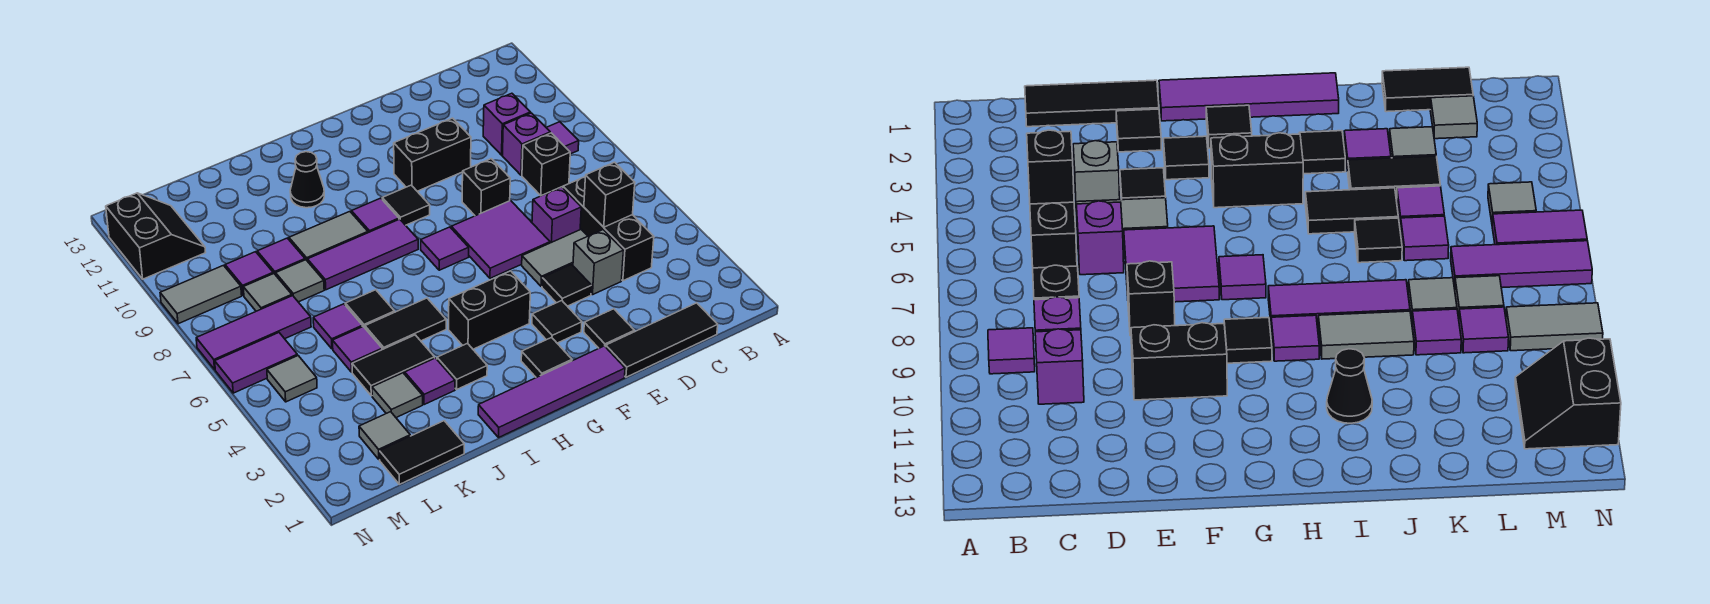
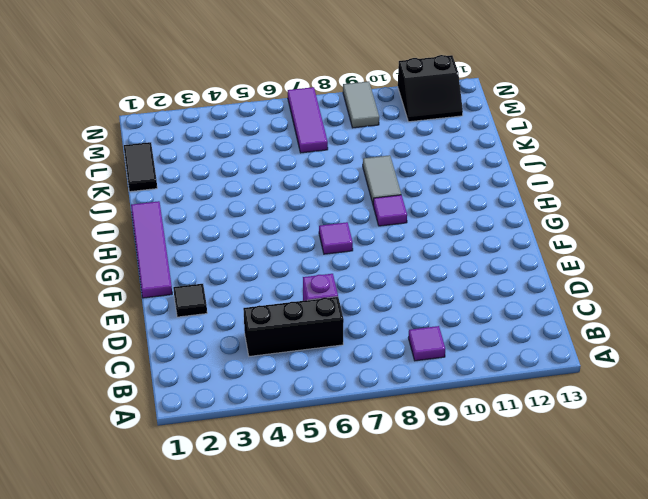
none -> black tile C1:E1 level 1
none -> black brick C8 level 1
none -> purple brick C9 level 1
none -> purple brick C10 level 1

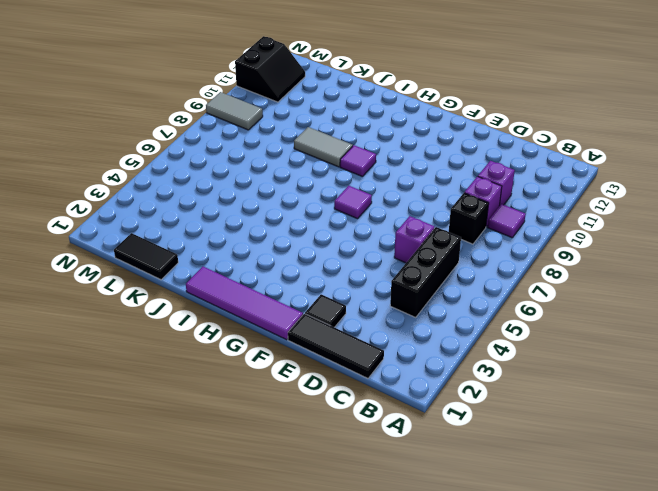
none -> grey brick D4 level 1
none -> grey tile D5:E5 level 1
none -> black tile E4 level 1
none -> purple tile E6:F7 level 1

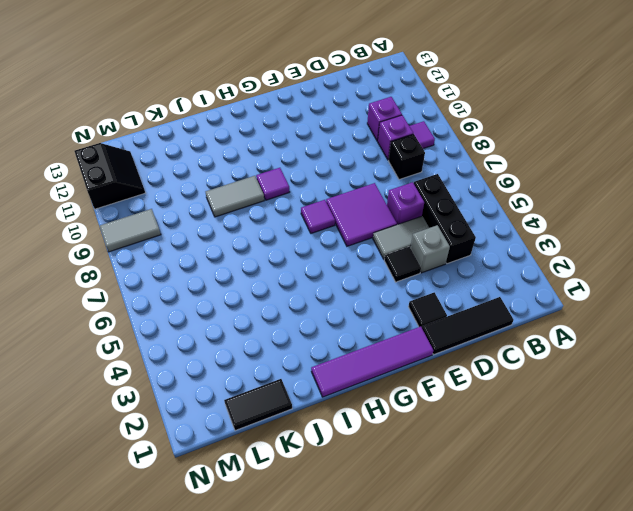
none -> black brick E8 level 1
none -> black brick E10:F10 level 1
none -> black tile F3 level 1
none -> black tile G2 level 1

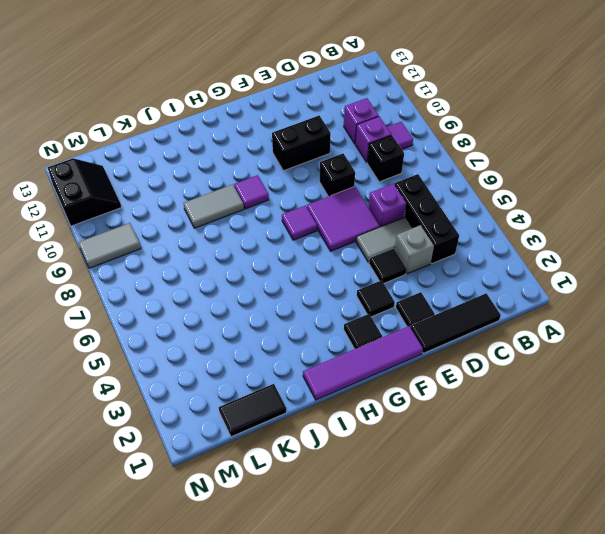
none -> black brick G4:H4 level 1
none -> black tile G9 level 1
none -> purple tile H8:J8 level 1
none -> black tile I3 level 1

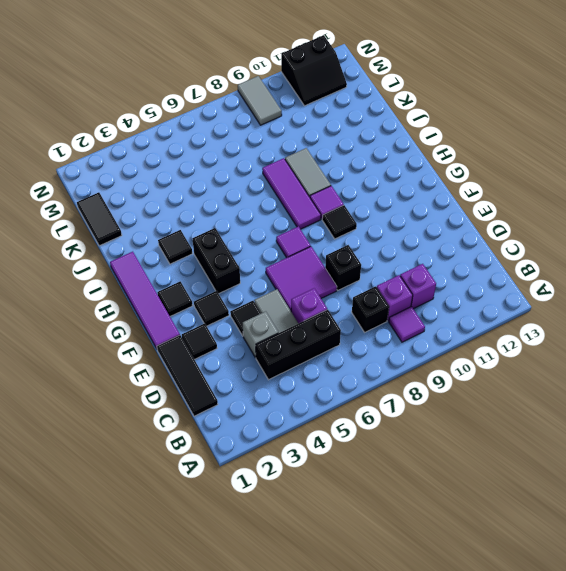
none -> black brick E10:F10 level 1
none -> black tile I5:J5 level 1
none -> black cone I11 level 1
none -> purple tile J3 level 1

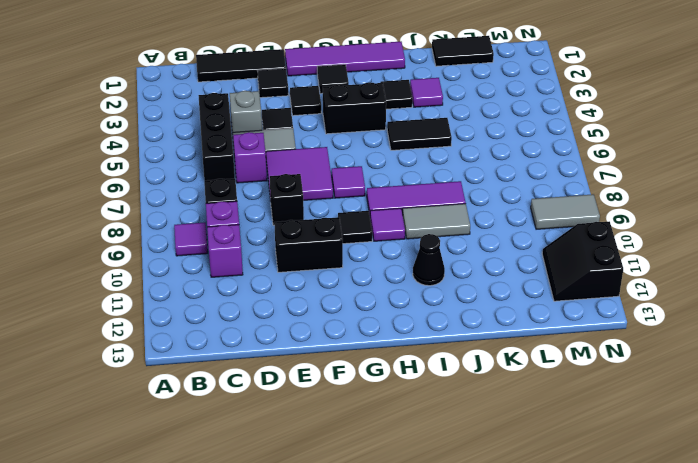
none -> black tile J4:K4 level 1
none -> black tile J6 level 1
none -> grey tile K3 level 1
none -> purple tile K5 level 1

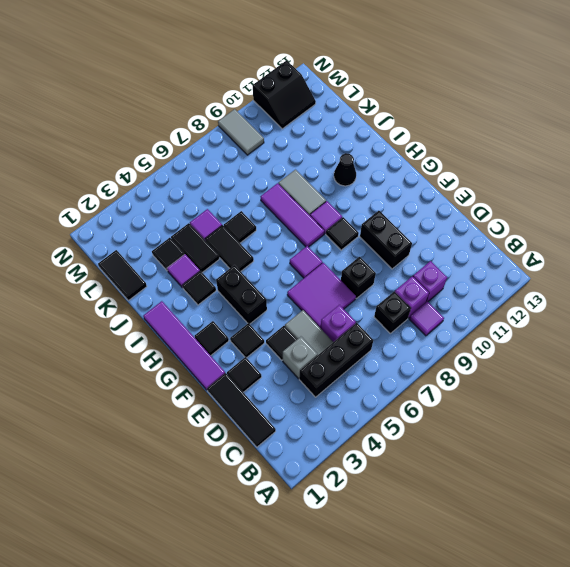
black tile K3 level 1 -> grey tile K3 level 1
none -> purple tile K6 level 1
none -> grey tile K8 level 1
none -> purple tile K9 level 1
none -> grey tile L2 level 1

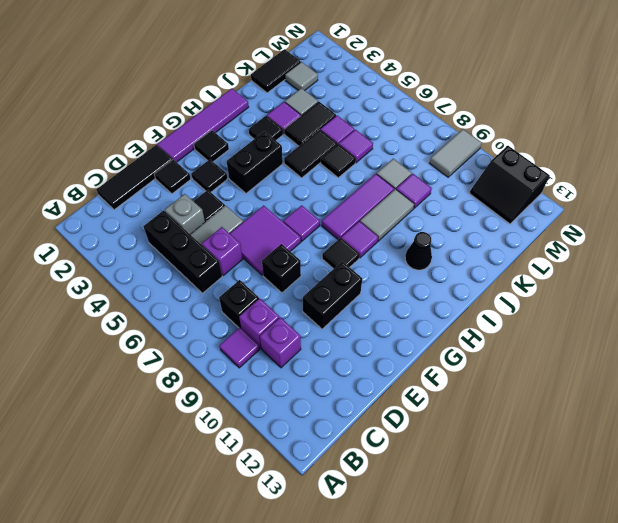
none -> purple tile L7:N7 level 1
none -> grey tile L8 level 1
none -> purple tile L9 level 1
none -> grey tile M5 level 1

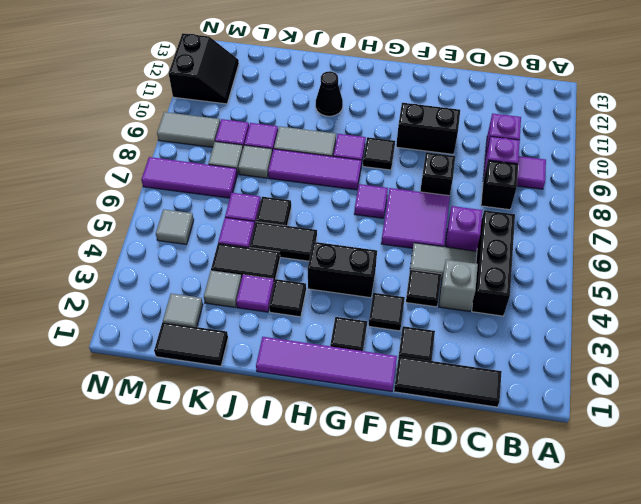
none -> purple tile M6:N6 level 1
none -> black brick C5 level 2

